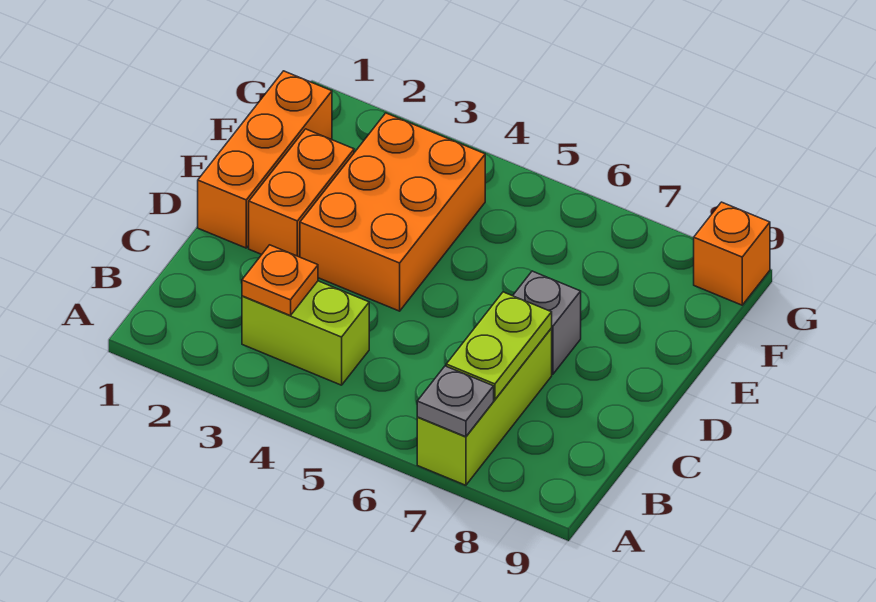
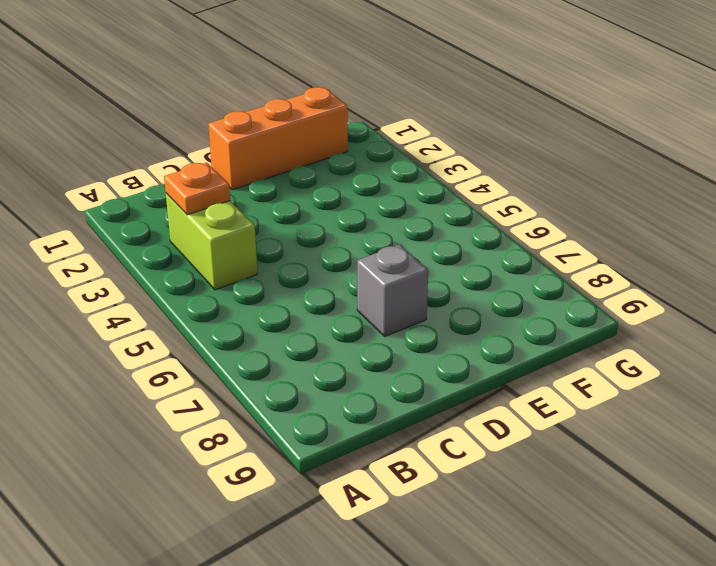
none -> lime brick A7:C7 level 1
none -> orange brick D2:E2 level 1

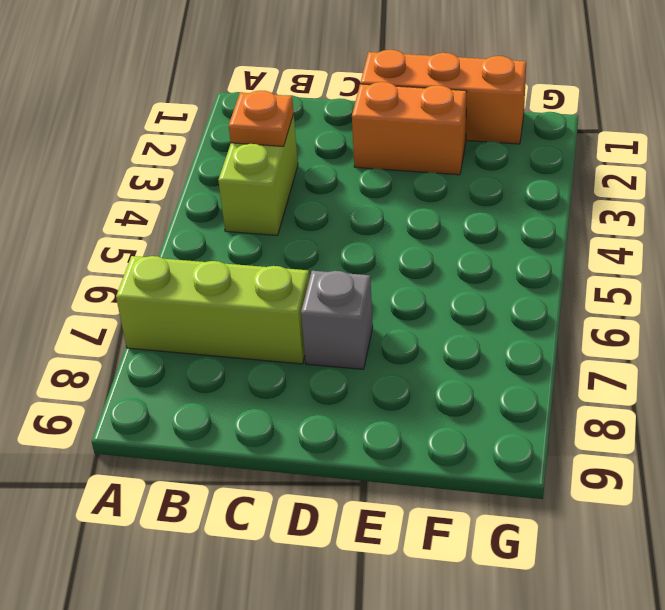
none -> orange brick D3:F4 level 1
none -> orange brick G9 level 1

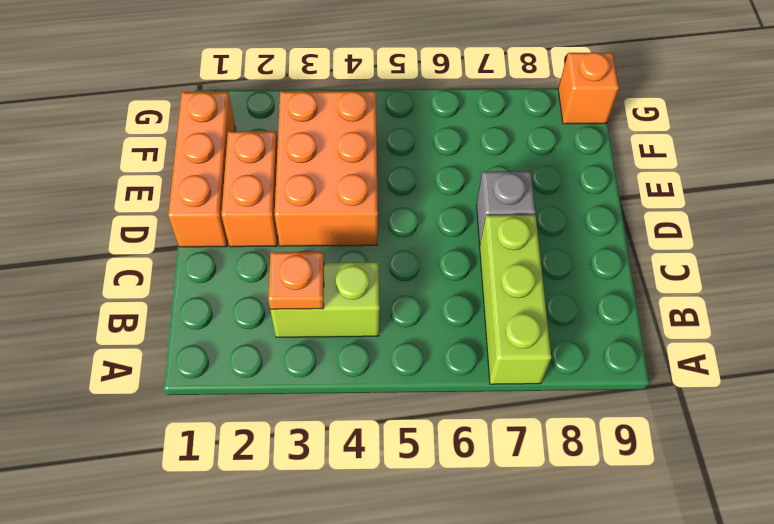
none -> grey plate A7 level 2
none -> lime plate B7:C7 level 2

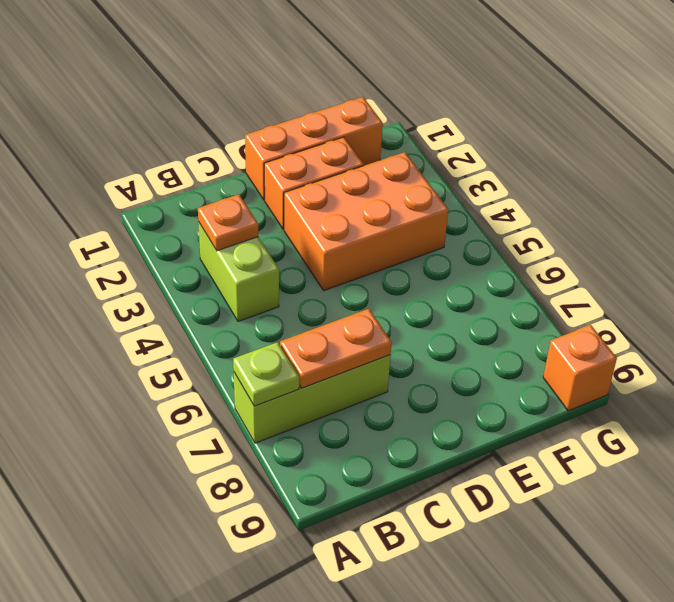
lime plate A7 level 2 -> grey plate A7 level 2
orange plate B7:C7 level 2 -> lime plate B7:C7 level 2
none -> grey brick D7 level 1

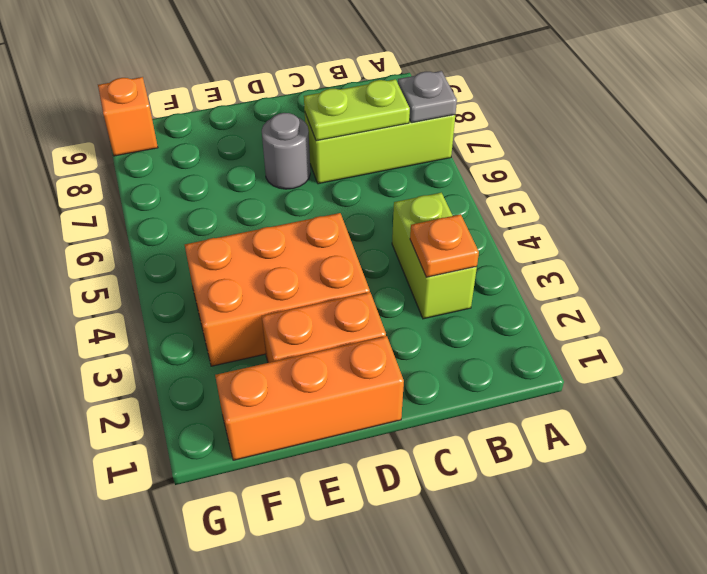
grey round brick D7 level 1 -> grey brick D7 level 1

